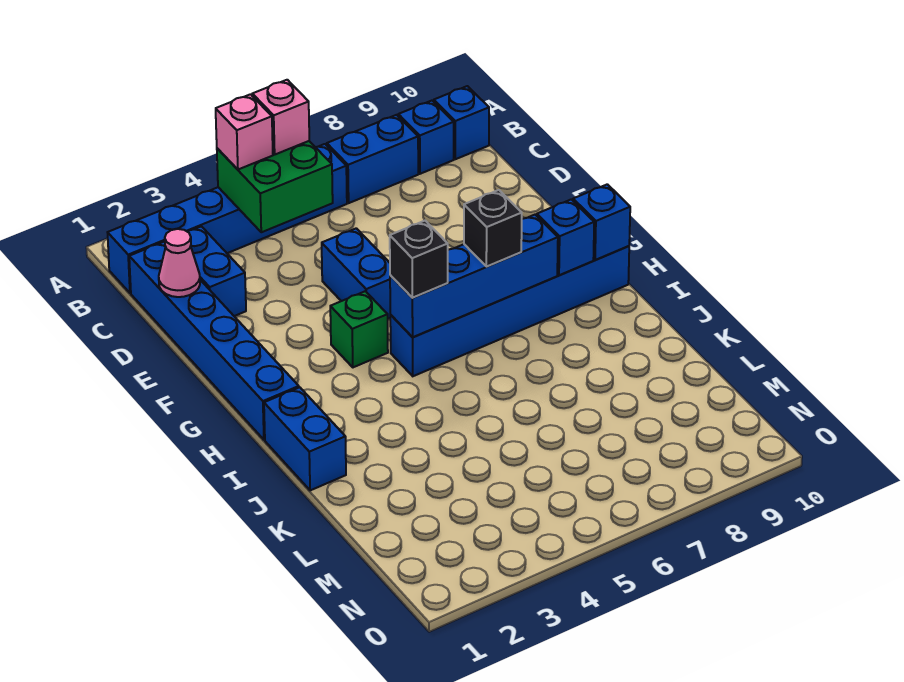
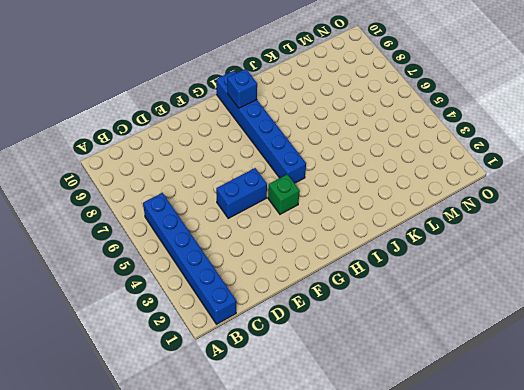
none -> blue brick B7:B8 level 1
none -> blue brick B9 level 1
none -> blue brick B10 level 1

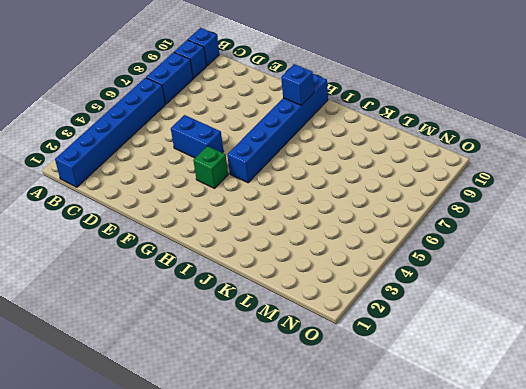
none -> blue brick C1:H1 level 1
none -> blue brick C2:D2 level 1
none -> blue brick I1:J1 level 1

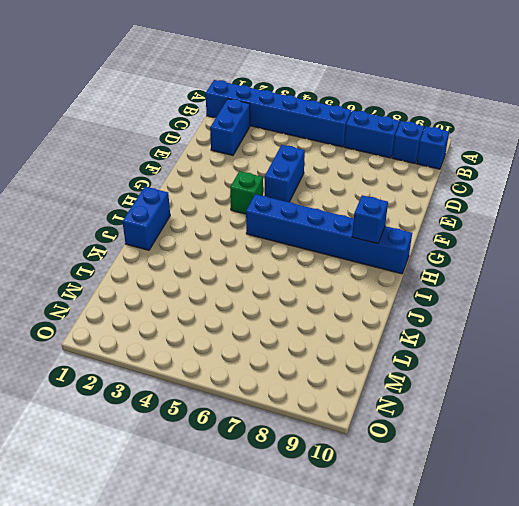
none -> blue brick C1:H1 level 1
none -> green brick B4:C5 level 2
none -> pink cone D1 level 2

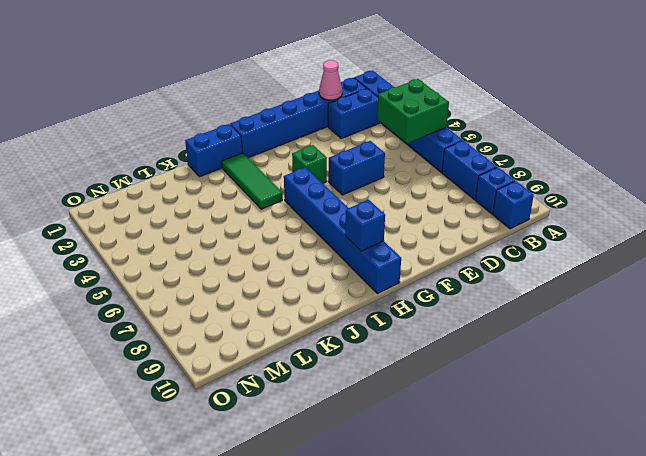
green tile I2:I4 level 1 -> none
none -> blue brick H5:H8 level 2
none -> blue brick H10 level 2
none -> pink brick B4 level 3

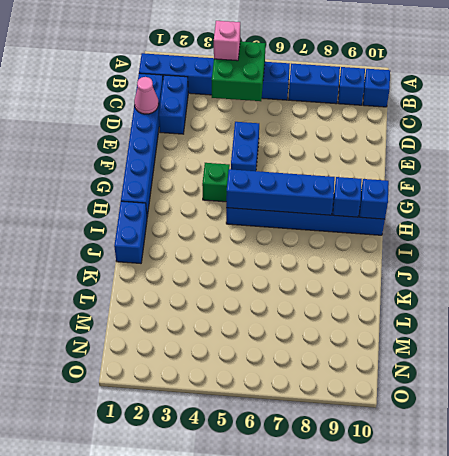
none -> pink brick B5 level 3
none -> black brick H5 level 3
none -> black brick H7 level 3

